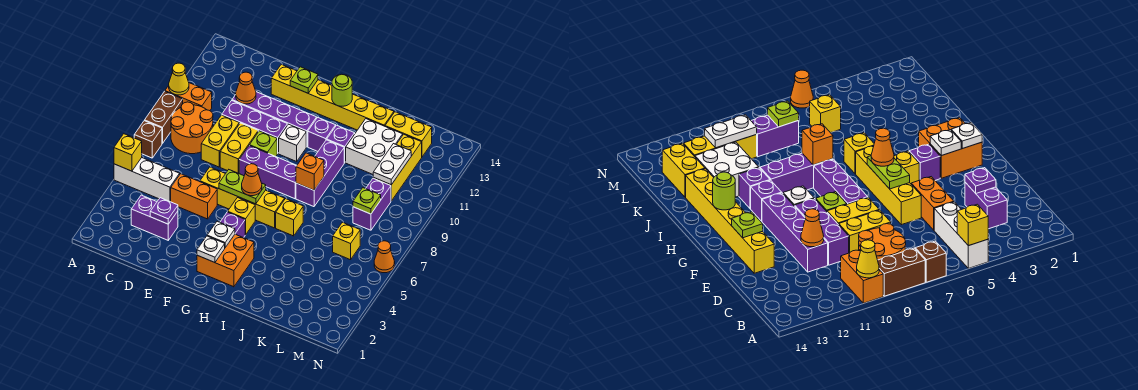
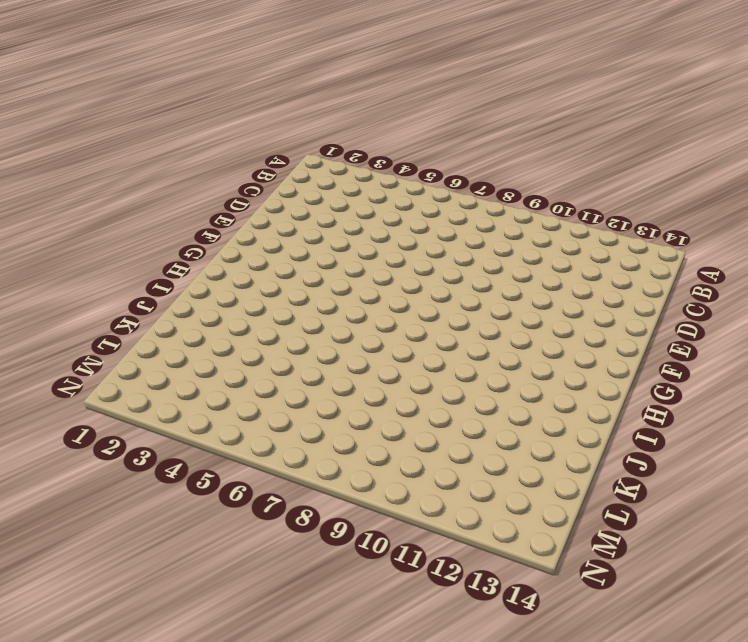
none -> white brick A5:C5 level 1
none -> brown brick A7 level 1
none -> brown brick A8:A9 level 1
none -> orange brick A10:B10 level 1

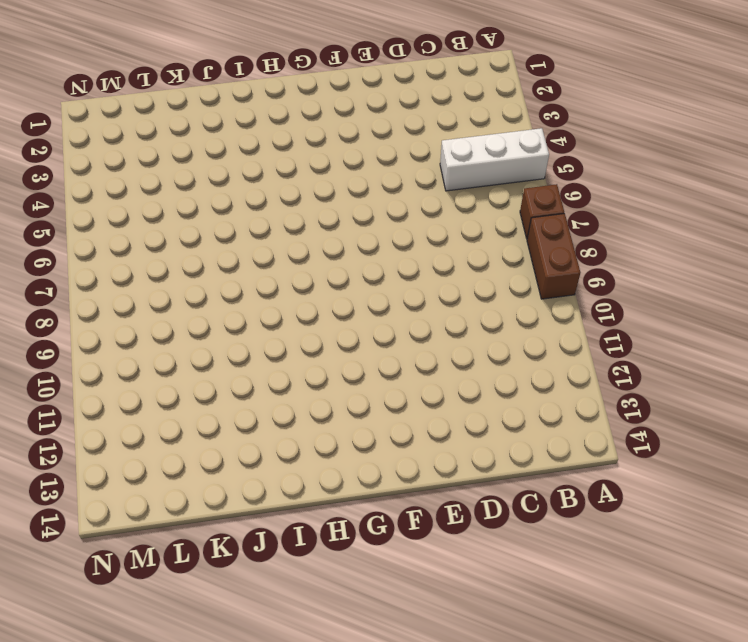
none -> orange brick A10:B10 level 1
none -> orange round brick B8:C9 level 1
none -> purple brick C3:D3 level 1
none -> orange brick D5:E5 level 1

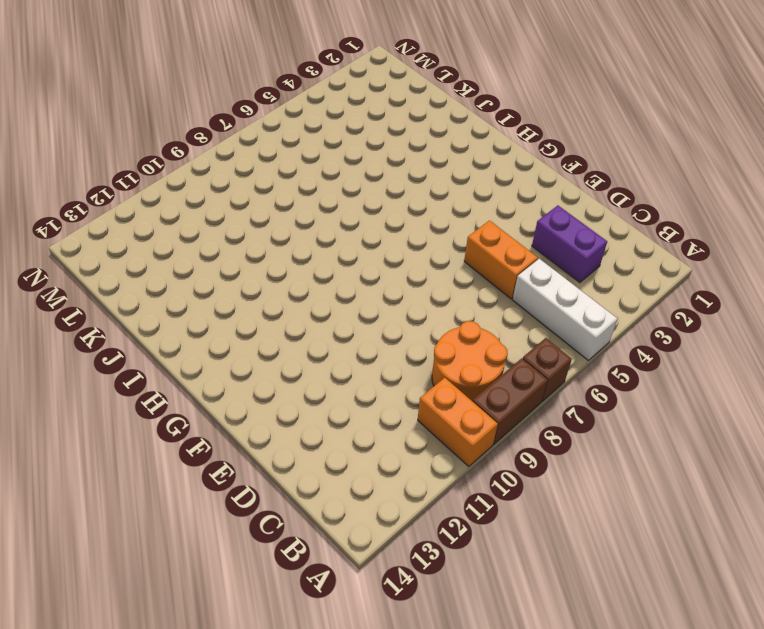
none -> yellow brick D8:D9 level 1
none -> purple brick D10:F10 level 1
none -> purple brick D11:G11 level 1
none -> yellow brick E6:H6 level 1

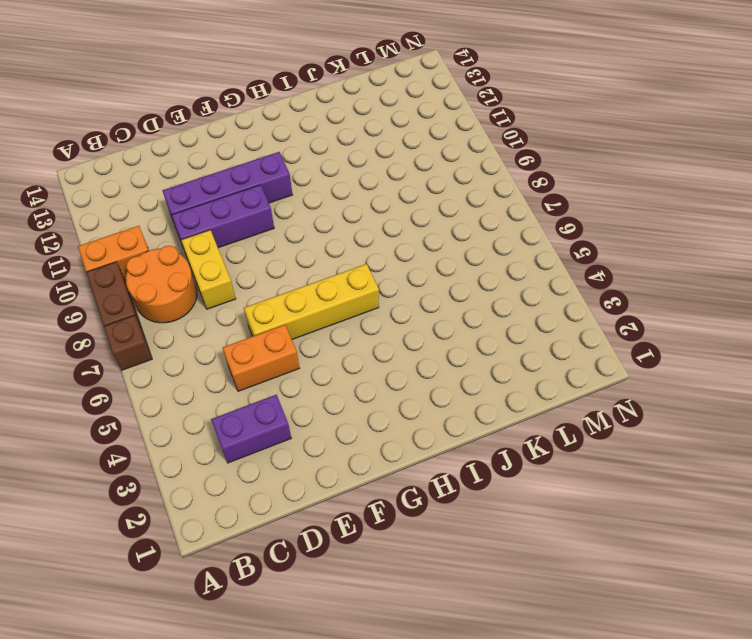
none -> white brick A5:C5 level 1
none -> yellow brick E8:E9 level 1
none -> yellow brick E13:J13 level 1
none -> purple brick F8:H8 level 1

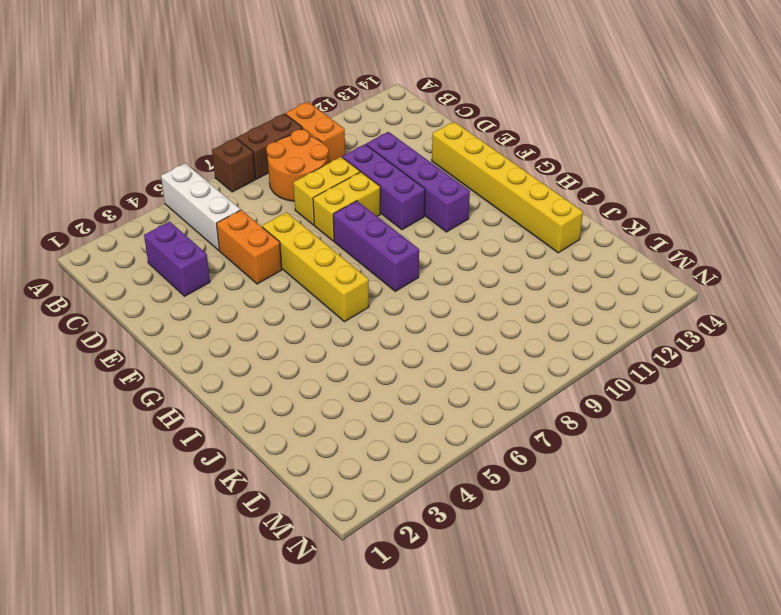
none -> lime brick F9 level 1
none -> orange brick G2:H3 level 1
none -> purple brick G4 level 1
none -> yellow brick G5 level 1

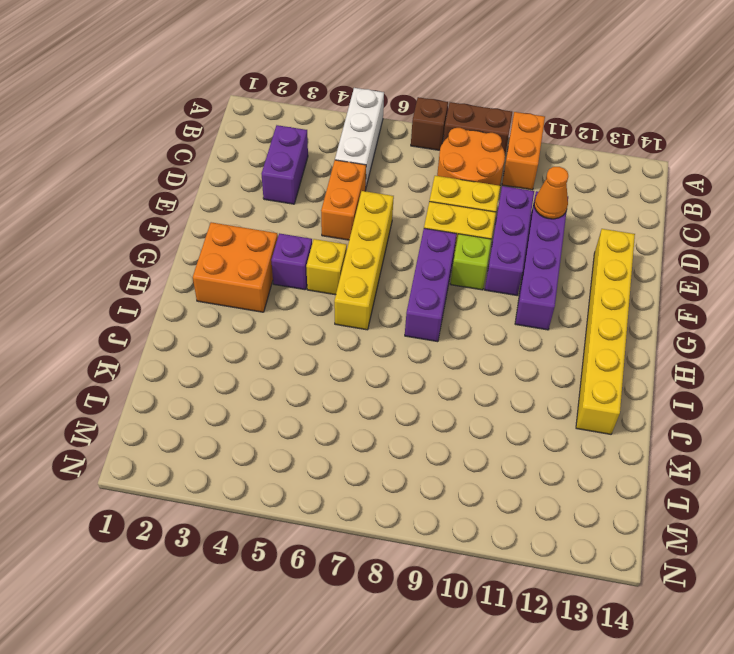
none -> white brick G10 level 1
none -> purple brick H11 level 1
none -> yellow brick I6 level 1
none -> purple brick I8:I10 level 1

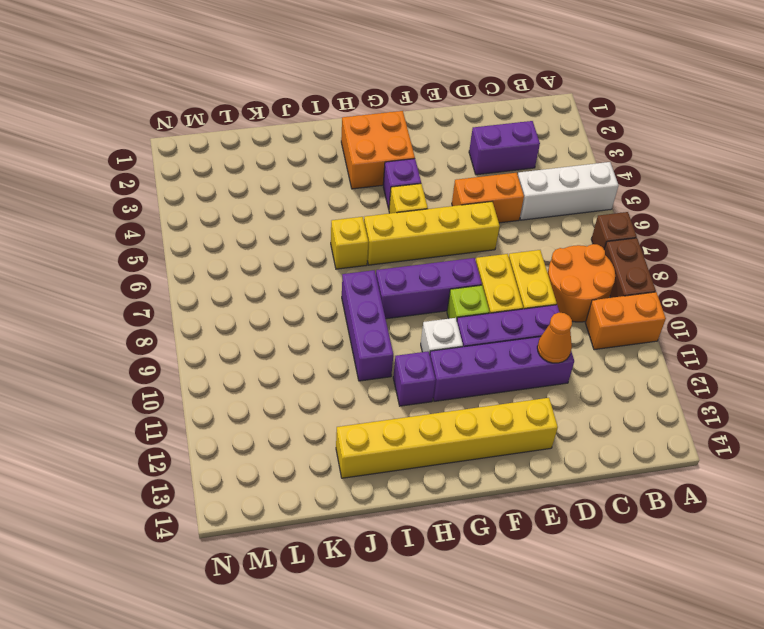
none -> purple brick I11 level 1
none -> white brick J11:K12 level 1
none -> yellow brick K13:L13 level 1
none -> yellow brick L6 level 1

